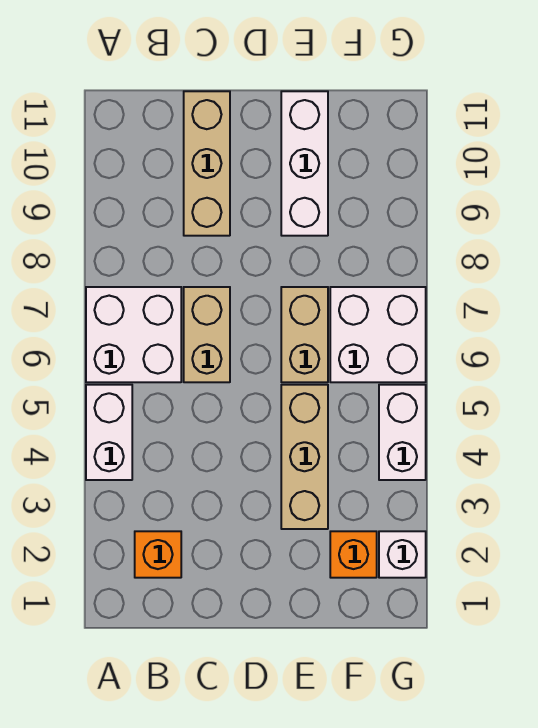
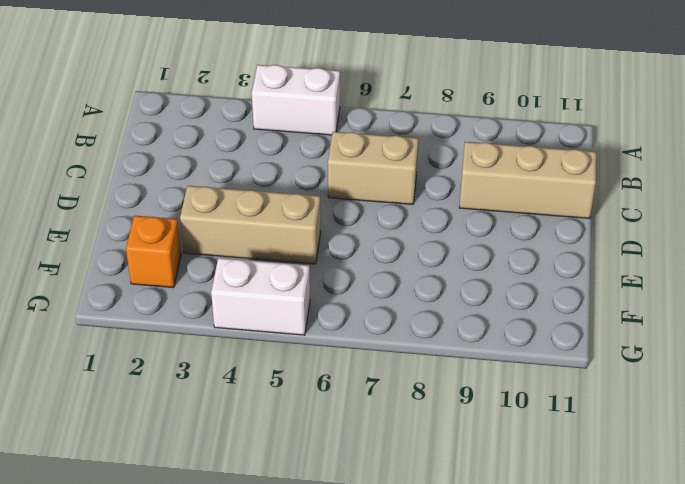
none -> white brick A6:B7 level 1
none -> orange brick B2 level 1
none -> tan brick E6:E7 level 1

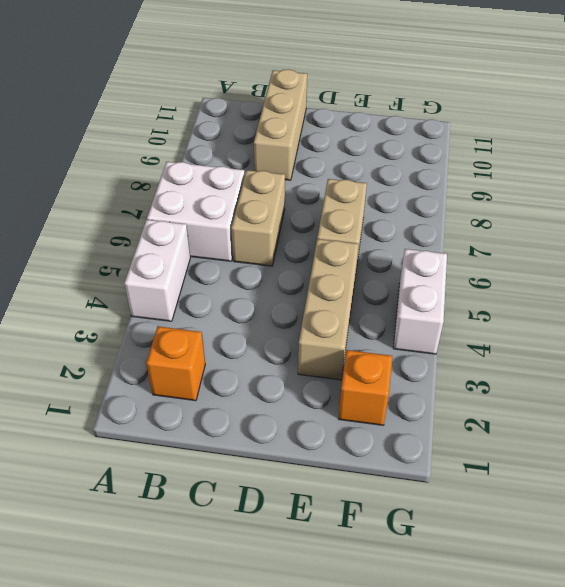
none -> white brick E9:E11 level 1
none -> white brick F6:G7 level 1
none -> white brick G2 level 1

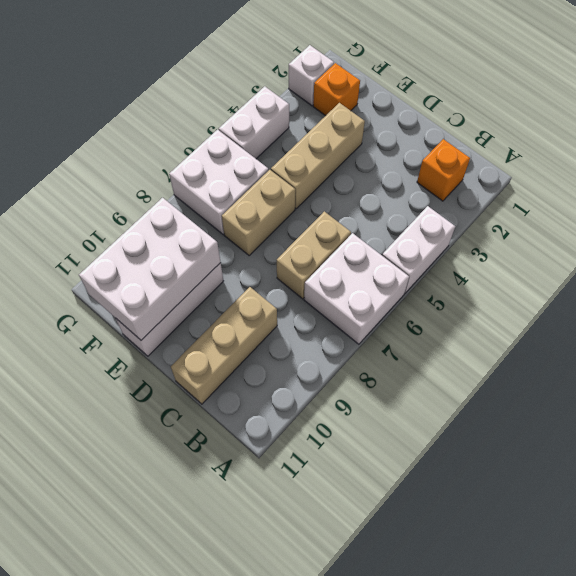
white brick E9:F11 level 2 -> none

